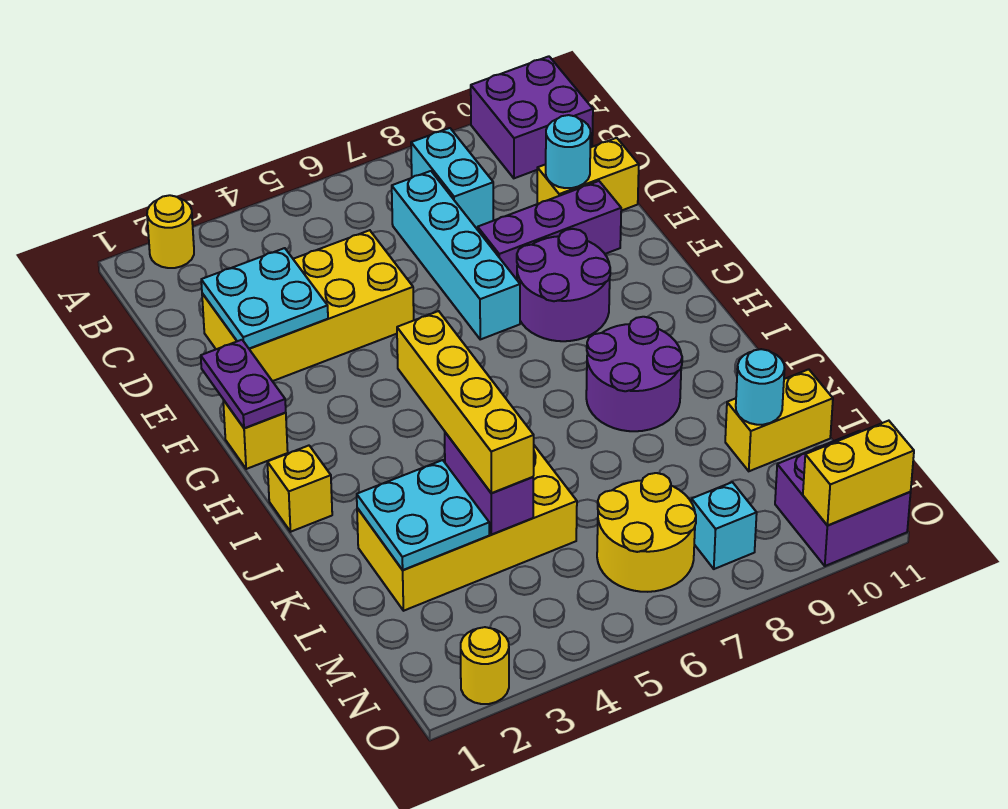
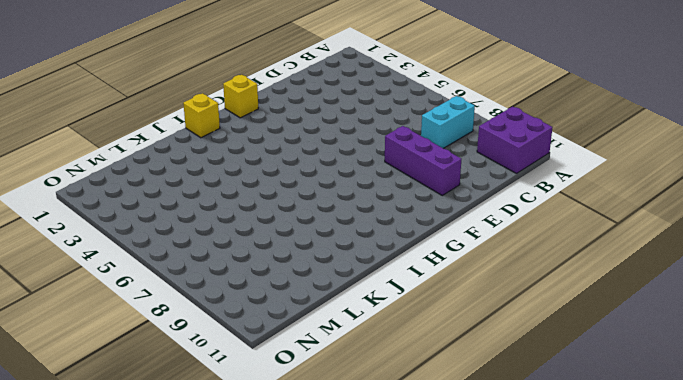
none -> yellow round brick A2 level 1
none -> cyan brick C7:F7 level 1
none -> yellow brick D2:E5 level 1

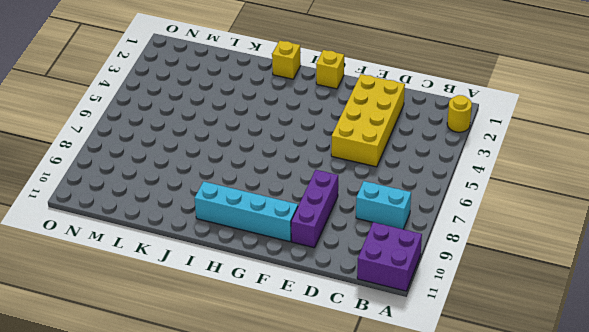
cyan brick F10:I10 level 1 -> cyan brick C7:F7 level 1
none -> yellow brick D10:D11 level 1
none -> purple round brick F8:G9 level 1
none -> purple round brick I8:J9 level 1

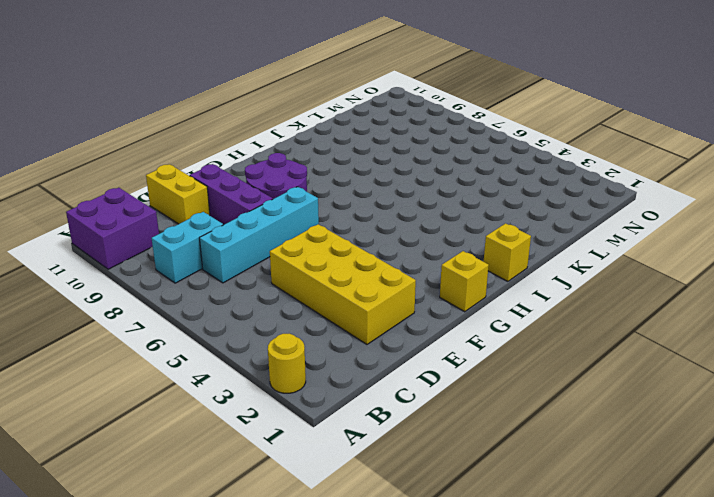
none -> purple round brick I8:J9 level 1
none -> yellow brick K2:L5 level 1
none -> yellow brick L10:L11 level 1

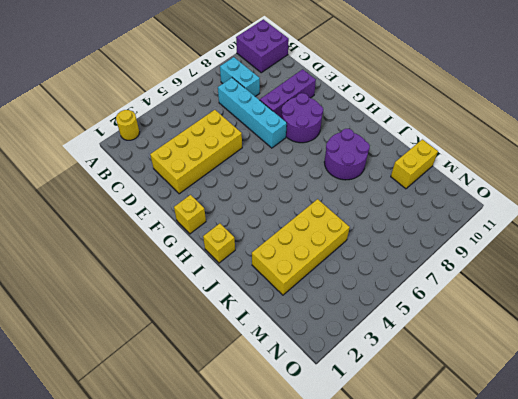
none -> yellow brick D10:D11 level 1
none -> yellow round brick M6:N7 level 1
none -> cyan brick N8 level 1

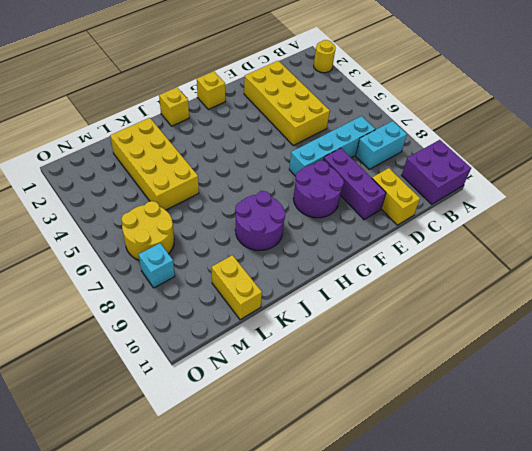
none -> purple brick N10:O11 level 1
none -> yellow round brick O2 level 1
none -> cyan plate D2:E3 level 2

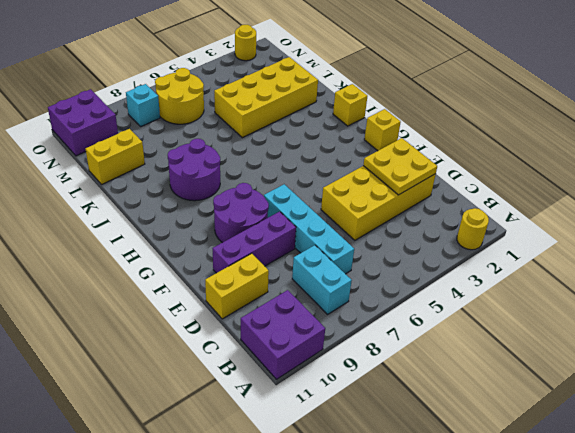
yellow plate D2:E3 level 2 -> cyan plate D2:E3 level 2
none -> cyan round brick D10 level 2
none -> purple plate F1:G1 level 2
none -> cyan plate K2:L3 level 2

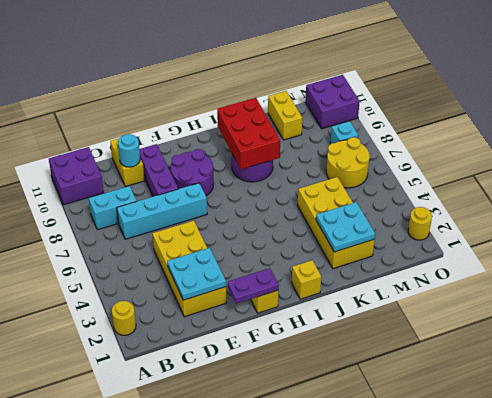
red brick I8:J10 level 2 -> none
none -> purple brick K4:L4 level 2
none -> cyan round brick L10 level 2
none -> yellow brick O10:O11 level 2

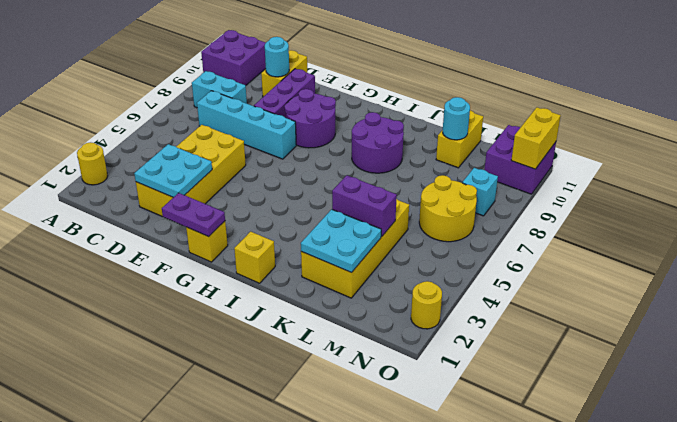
none -> yellow brick I4:L4 level 3

